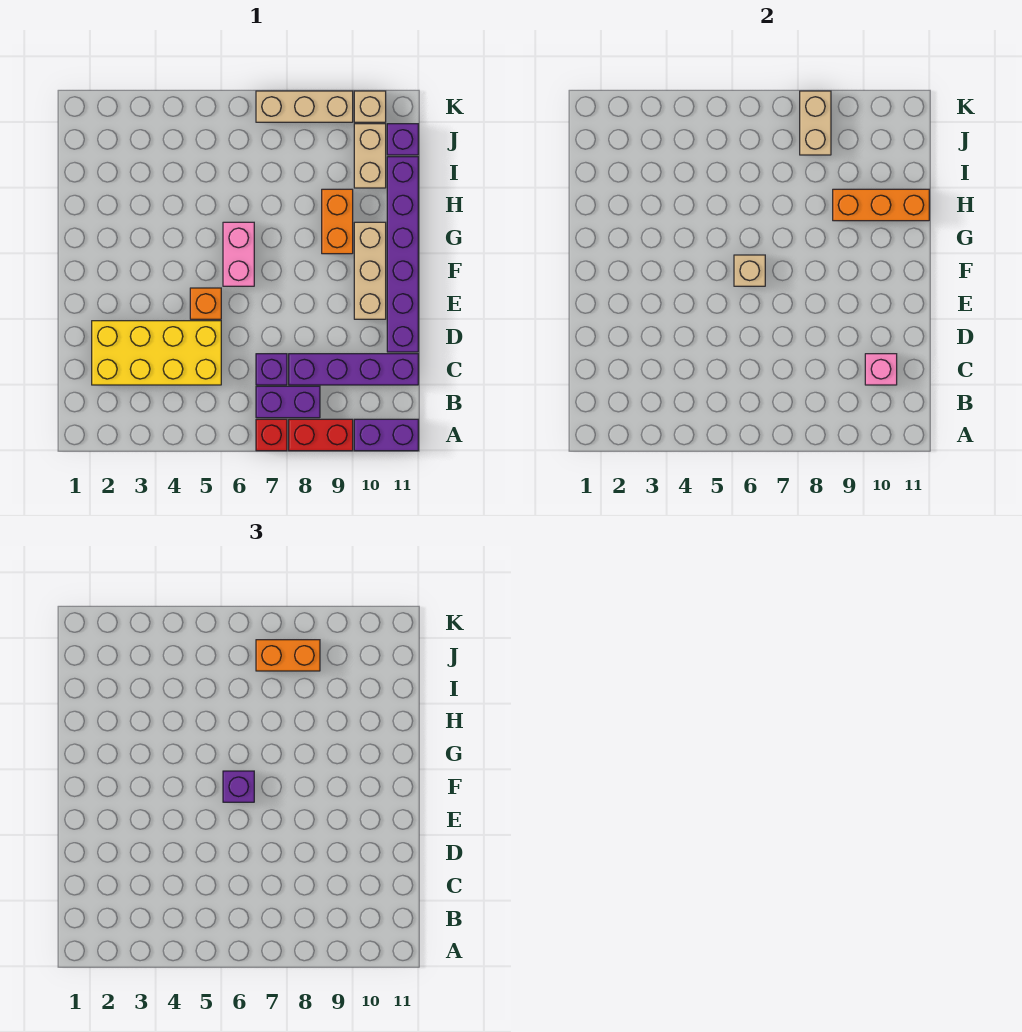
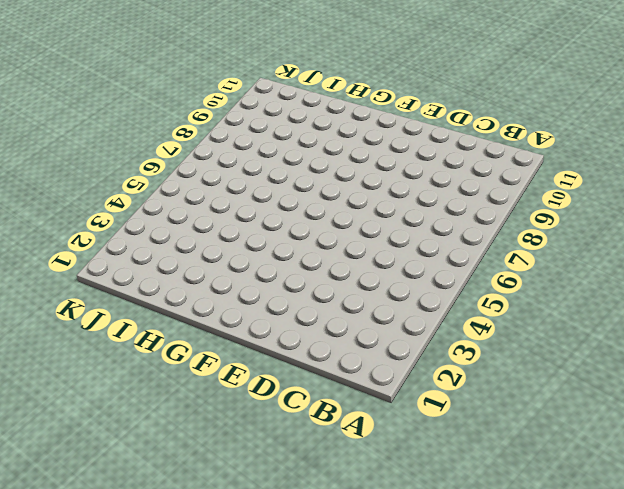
none -> red brick A7 level 1
none -> red brick A8:A9 level 1
none -> purple brick A10:A11 level 1

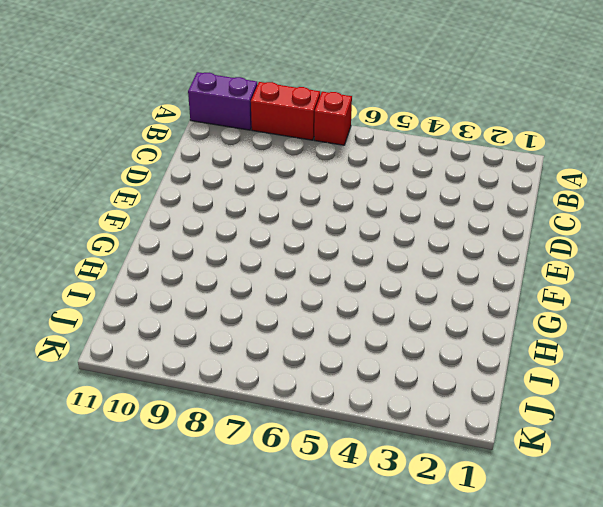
none -> purple brick B7:B8 level 1
none -> yellow brick C2:D5 level 1
none -> purple brick C7 level 1

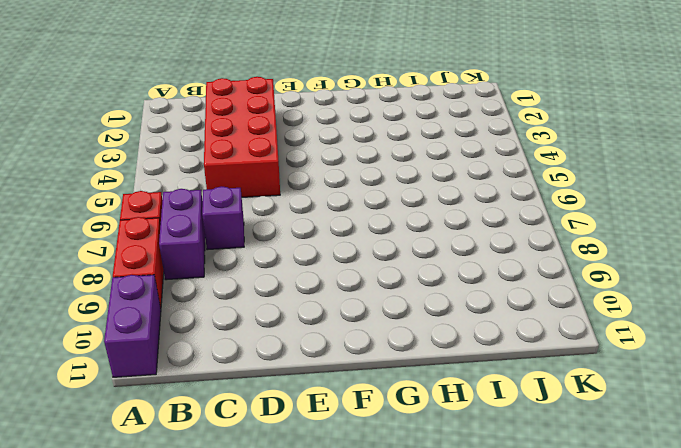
red brick C2:D5 level 1 -> yellow brick C2:D5 level 1
none -> purple brick C8:C11 level 1
none -> purple brick D11:I11 level 1
none -> orange brick E5 level 1

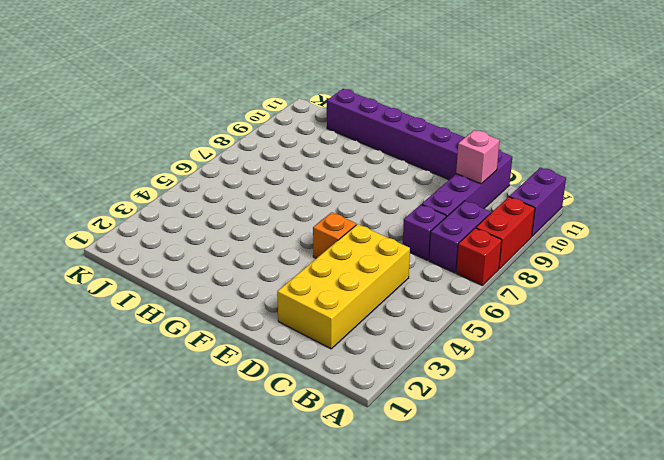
none -> tan brick E10:G10 level 1
none -> pink brick F6:G6 level 1
none -> orange brick G9:H9 level 1

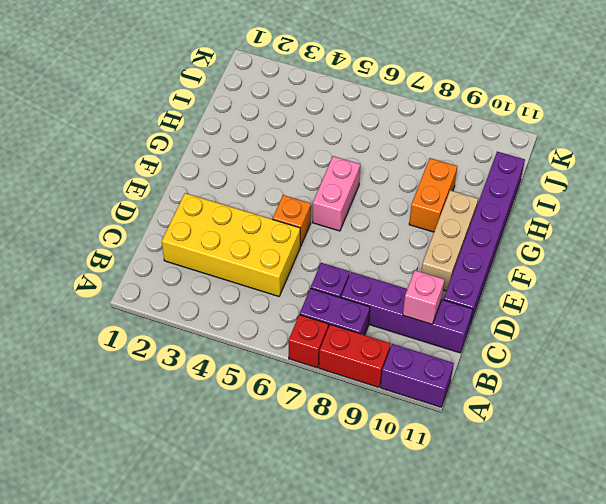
none -> tan brick I10:J10 level 1
none -> purple brick J11 level 1
none -> tan brick K7:K9 level 1

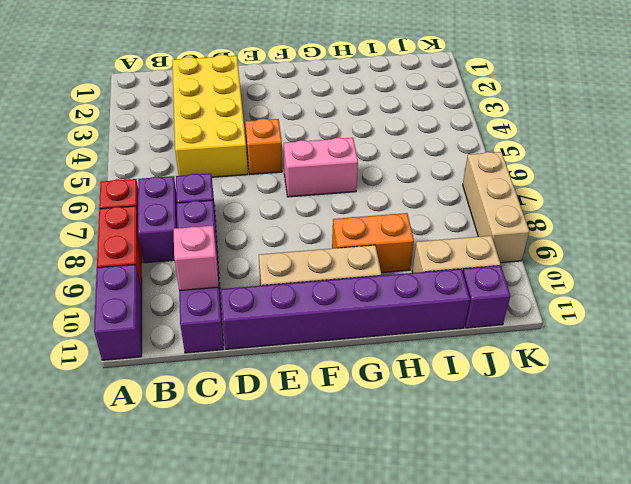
none -> tan brick K10 level 1
none -> tan brick F6 level 2
none -> orange brick H9:H11 level 2

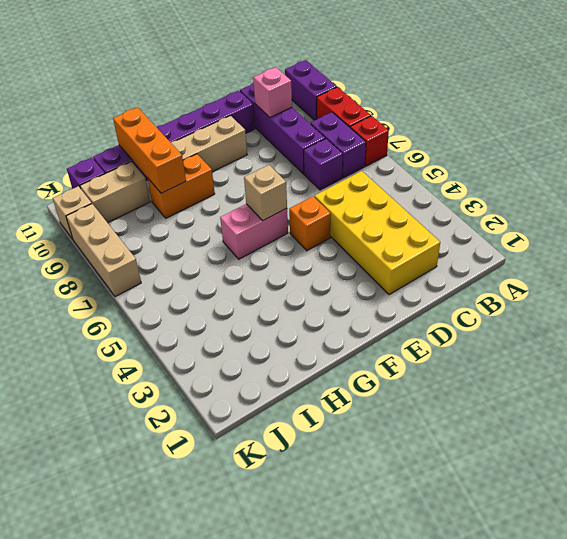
none -> tan brick J8:K8 level 2
none -> purple brick F6 level 3
none -> orange brick J7:J8 level 3

